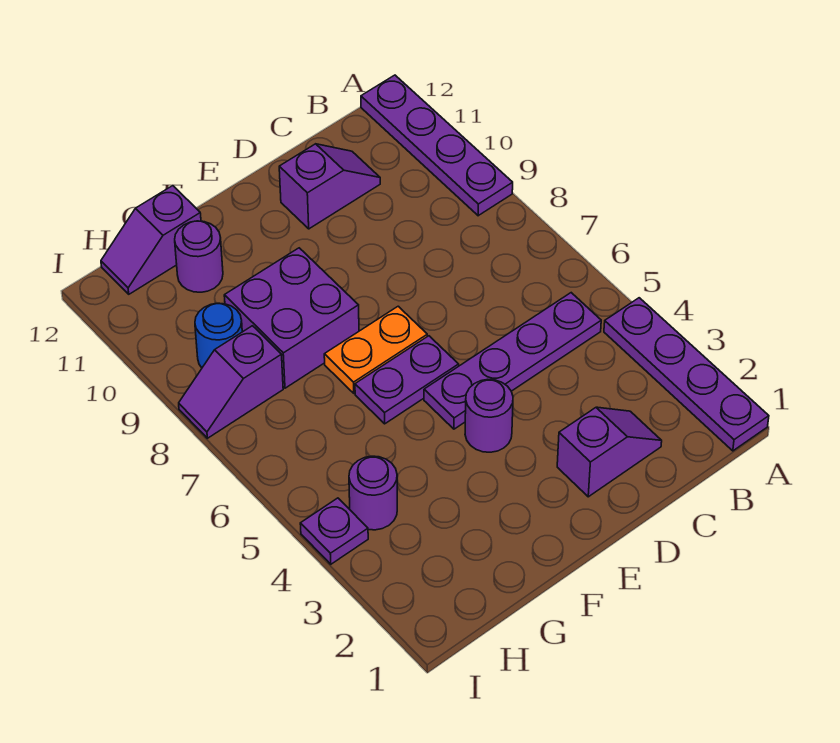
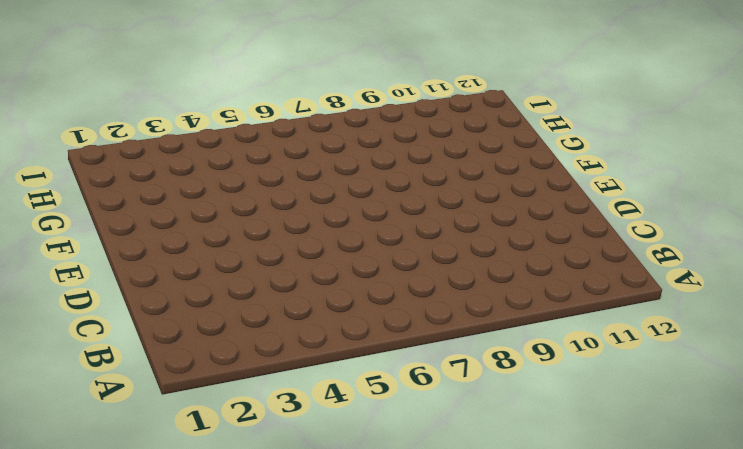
none -> purple plate A1:A4 level 1
none -> purple plate A9:A12 level 1
none -> purple plate B5:E5 level 1

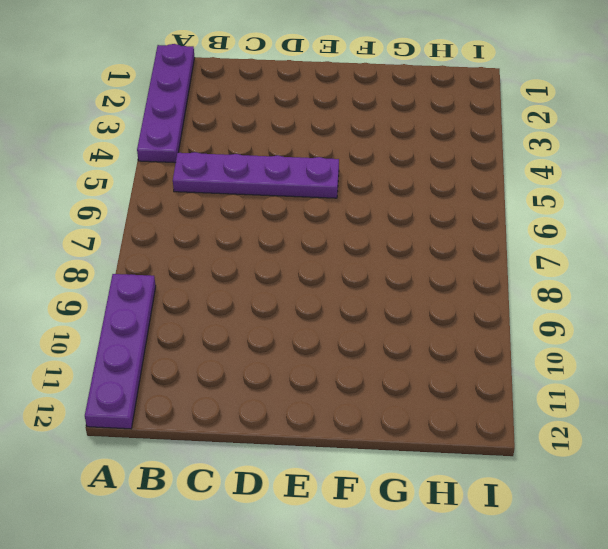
none -> purple slope C2:D2 level 1 top D
none -> purple slope C11:D11 level 1 top D
none -> purple round brick E4 level 1

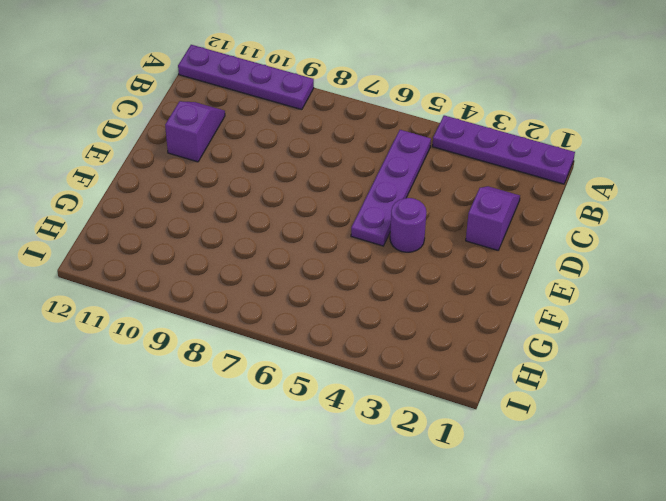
none -> purple plate E6:F6 level 1
none -> orange plate E7:F7 level 1
none -> purple brick F8:G9 level 1

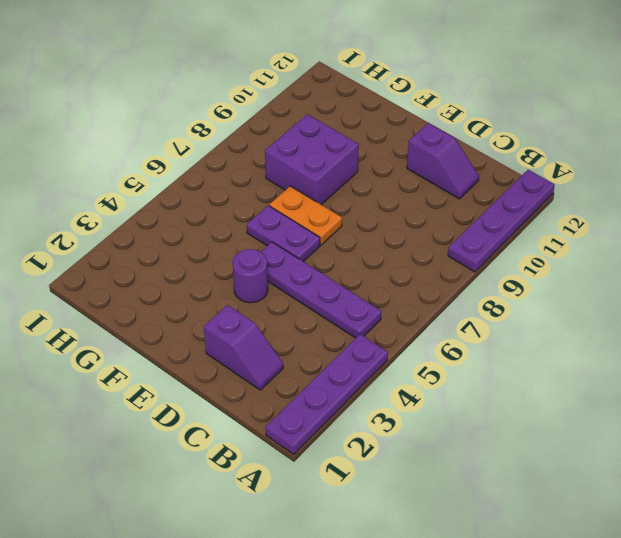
none -> purple round brick G11 level 1
none -> purple slope G12:H12 level 1 top G
none -> purple round brick H4 level 1

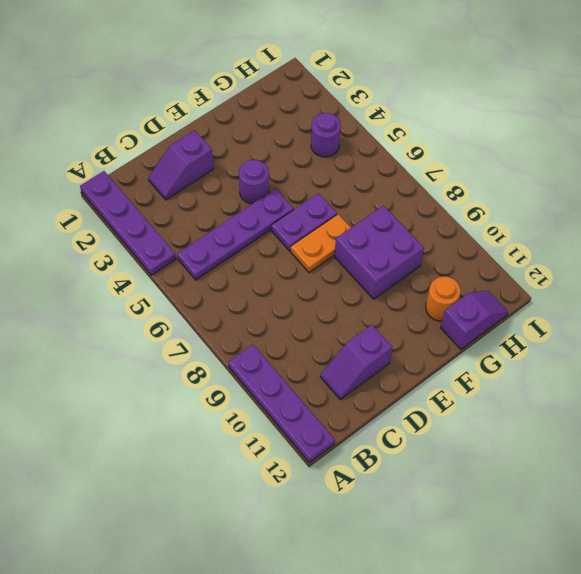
orange round brick G11 level 1 -> purple round brick G11 level 1
none -> purple slope H8:I8 level 1 top H
none -> blue round brick H9 level 1
none -> purple plate I4 level 1

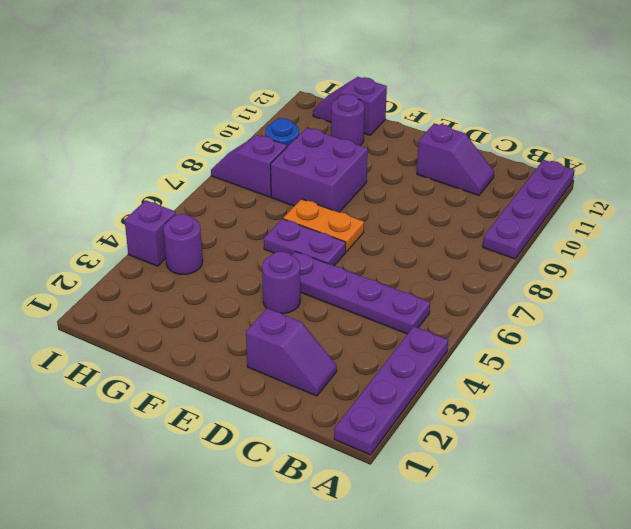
purple brick I4 level 1 -> purple plate I4 level 1

